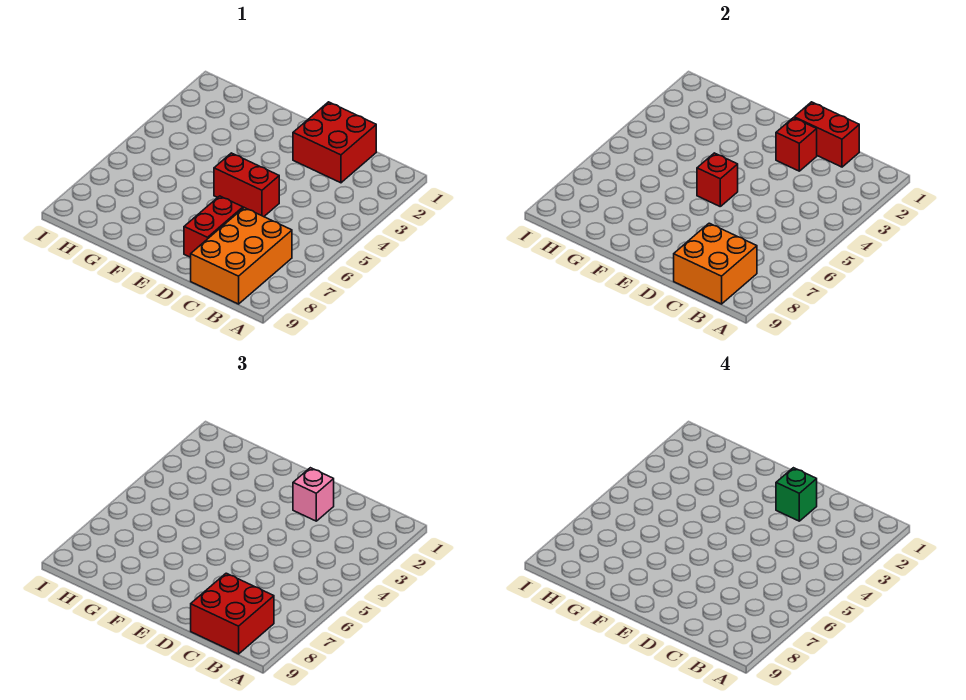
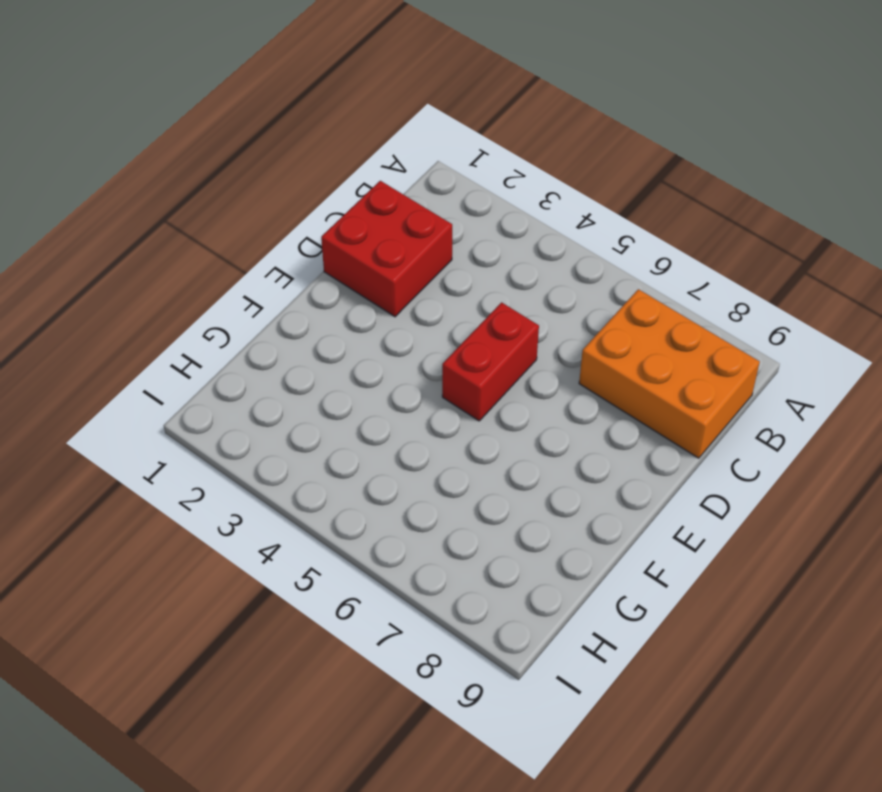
none -> red brick D7:D8 level 1
none -> orange brick B8:C9 level 2

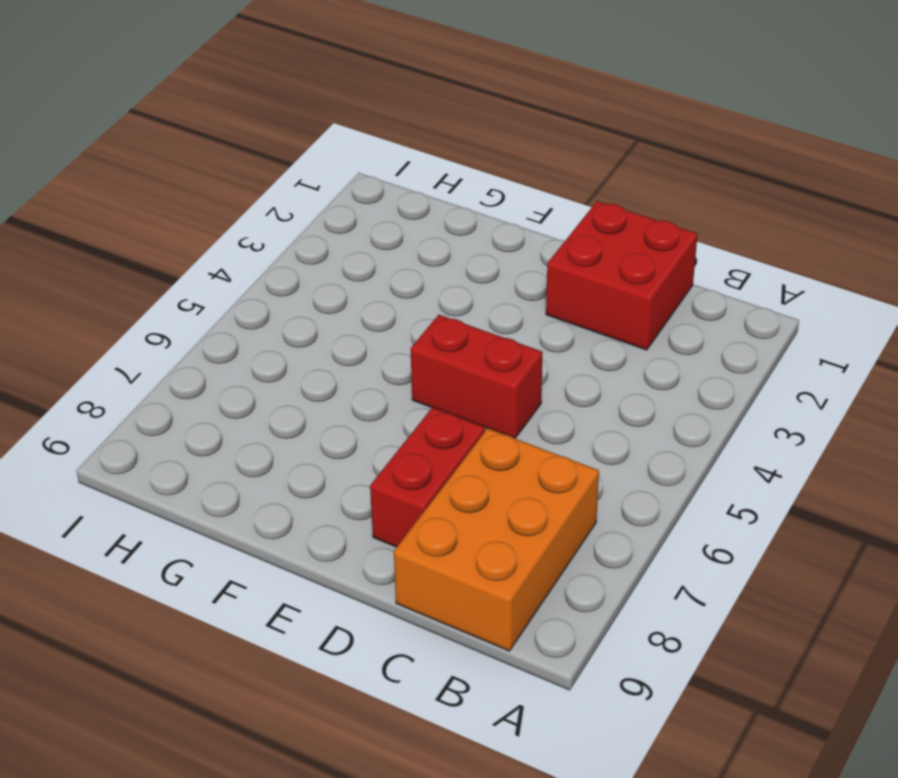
none -> orange brick B8:C9 level 2
none -> red brick C1:D1 level 2

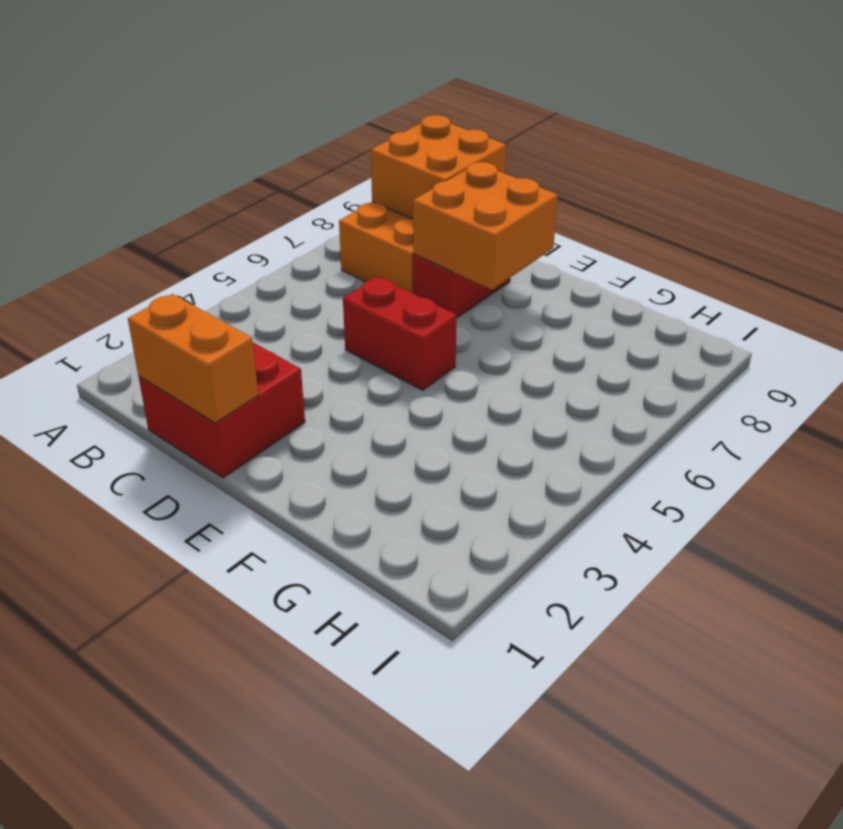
orange brick C1:D1 level 2 -> red brick C1:D1 level 2
orange brick D7:E8 level 2 -> none
none -> red brick D2 level 2
none -> red brick E5 level 2

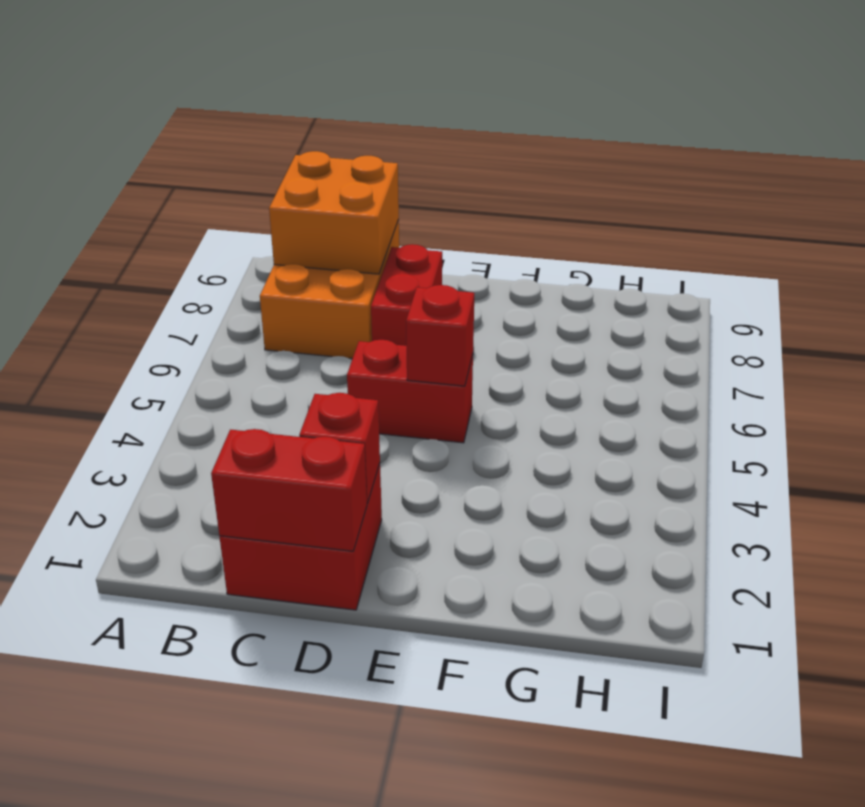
none -> red brick B8:C9 level 3
none -> pink brick D2 level 3

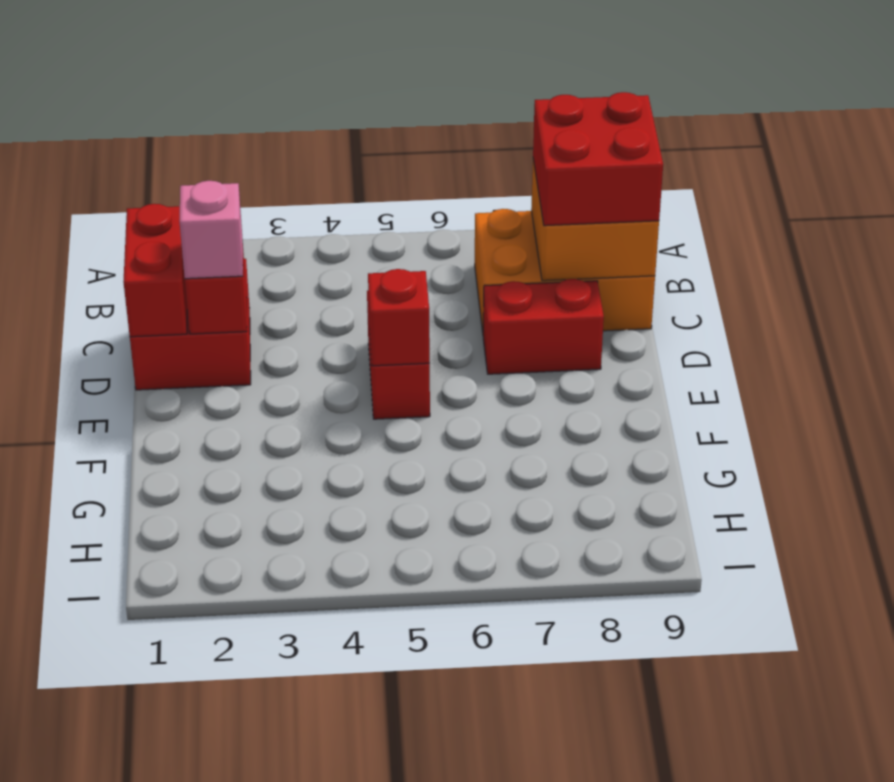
none -> green brick D2 level 4

